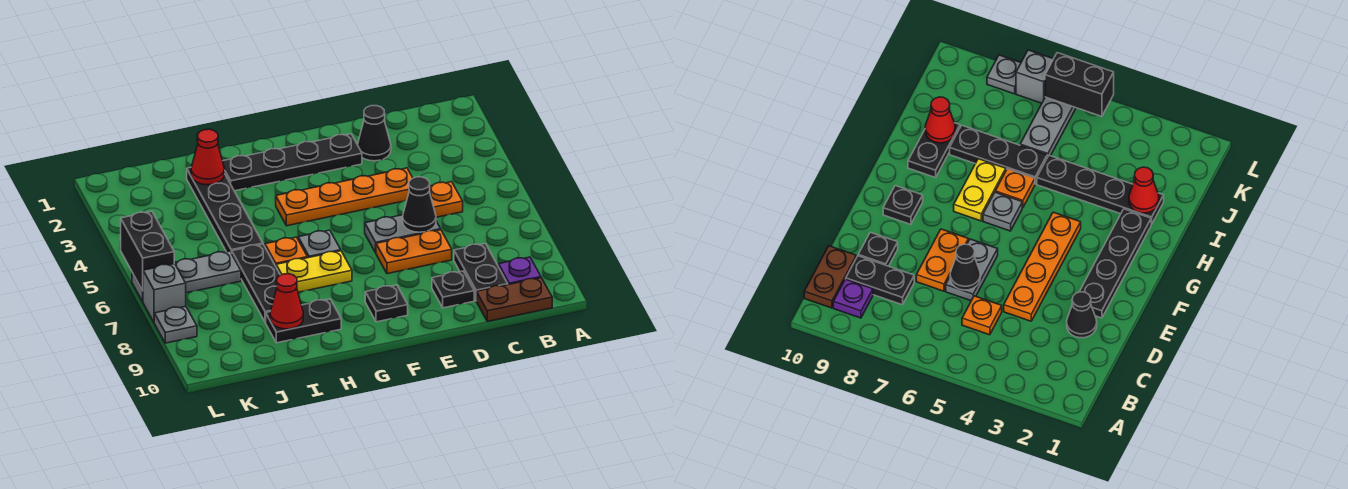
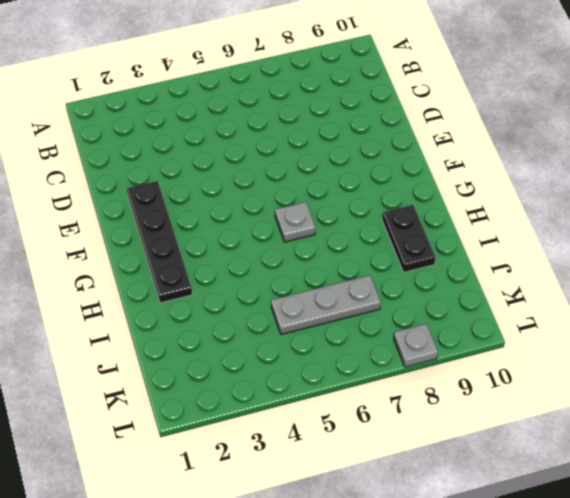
grey plate J5:J7 level 1 -> grey plate J6:L6 level 1
none -> purple plate B9 level 1
none -> brown plate B10:C10 level 1
none -> orange plate C5 level 1

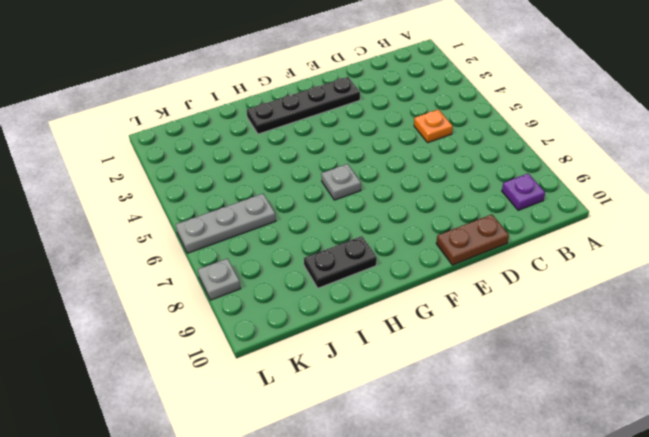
brown plate D10:E10 level 1 -> brown plate B10:C10 level 1
none -> black plate C8:C9 level 1
none -> black cone D2 level 1
none -> orange plate D4:G4 level 1

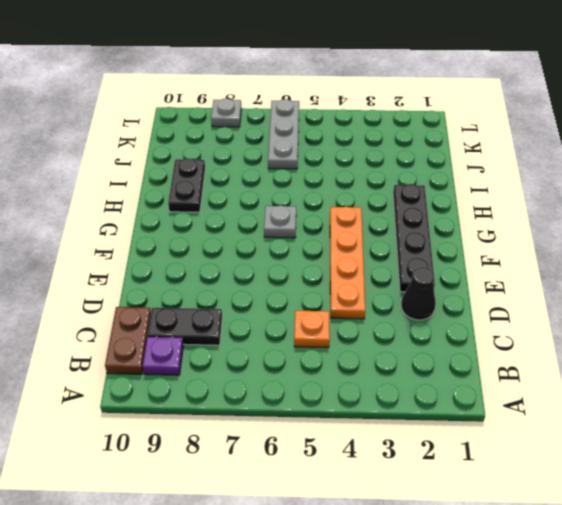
none -> grey plate D6:E6 level 1
none -> orange plate D7:E7 level 1
none -> black plate D9 level 1

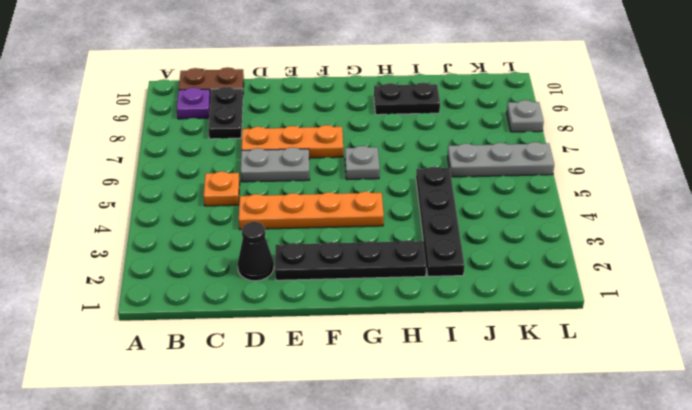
orange plate D7:F7 level 1 -> orange plate D7:E7 level 1
none -> black plate D9 level 1
none -> black plate F9 level 1
none -> yellow plate G7:H7 level 1

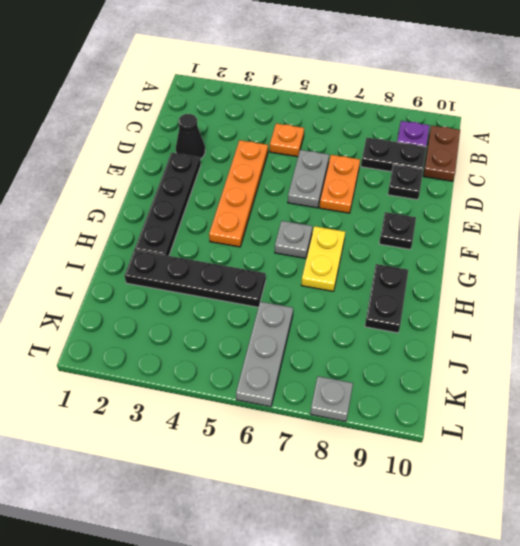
none -> orange plate H6 level 1
none -> black plate I6:I8 level 1
none -> grey brick L7 level 1

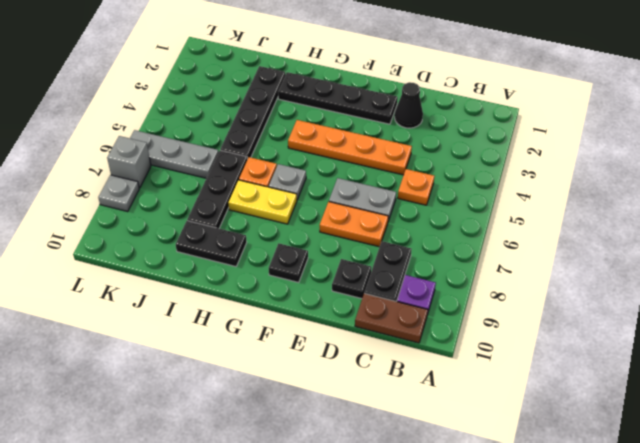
none -> black cone D6 level 2
none -> red cone I2 level 2
none -> red cone I9 level 2

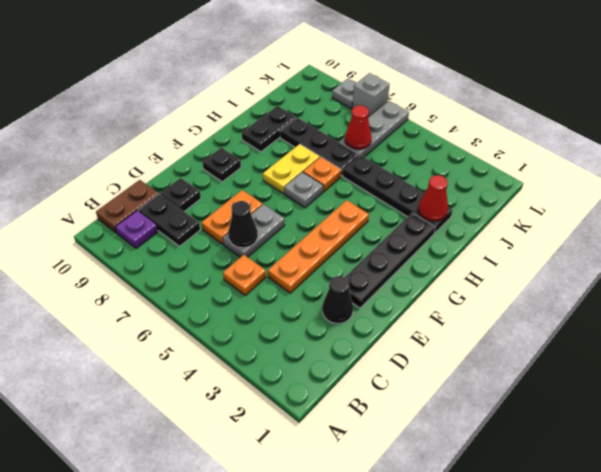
red cone J6 level 2 -> red cone I9 level 2
none -> black brick L5:L6 level 2

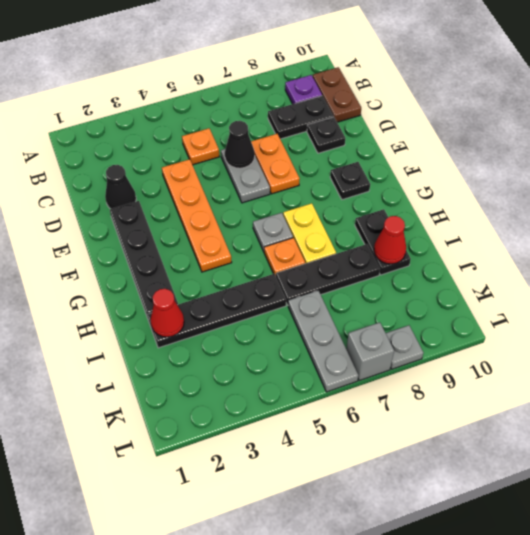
none -> black brick L5:L6 level 2

